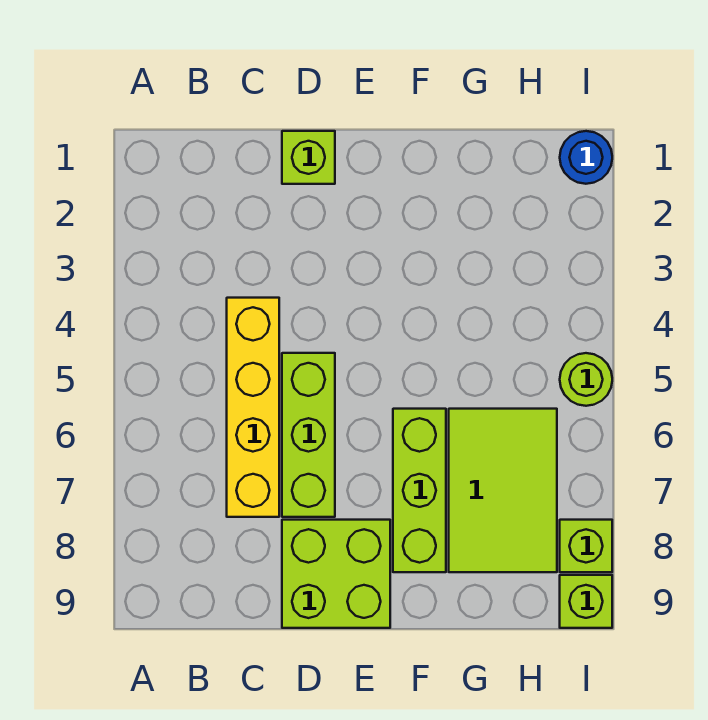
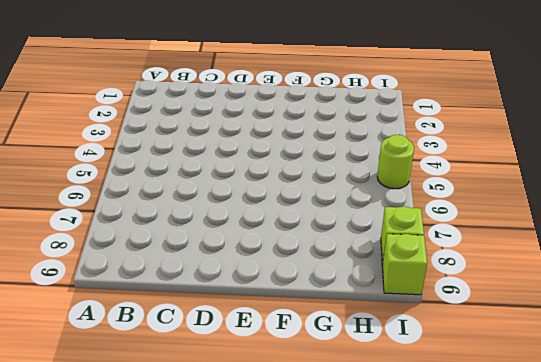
none -> yellow brick C4:C7 level 1
none -> lime brick D1 level 1

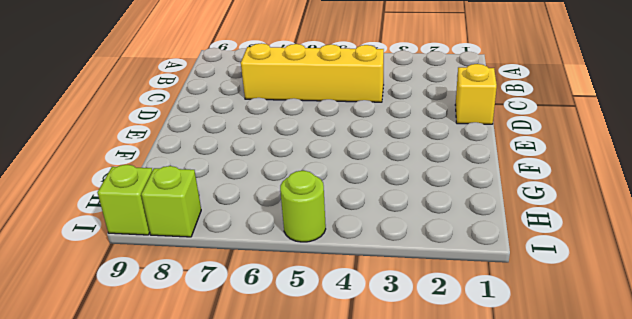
yellow brick D1 level 1 -> lime brick D1 level 1
none -> lime brick D5:D7 level 1
none -> lime brick D8:E9 level 1

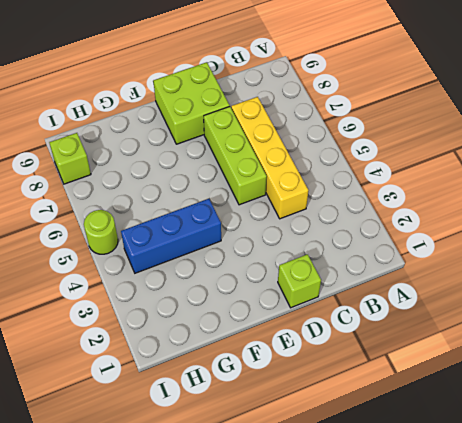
blue brick F4:H4 level 1 -> none
none -> lime brick F6:F8 level 1
none -> lime tile G6:H8 level 1

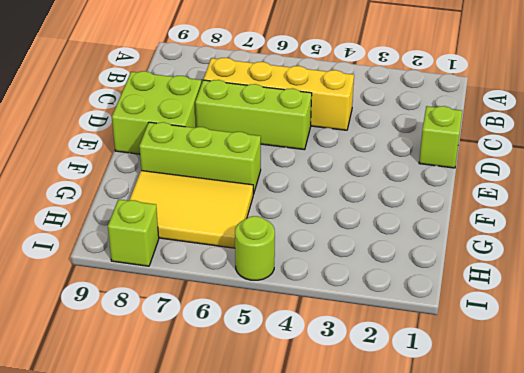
yellow tile G6:H8 level 1 -> lime tile G6:H8 level 1
none -> blue round brick I1 level 1
none -> lime brick I9 level 1

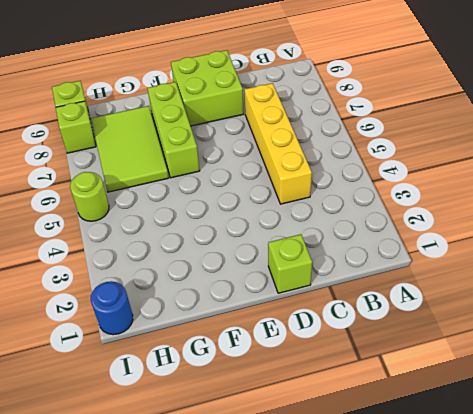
none -> lime brick D5:D7 level 1

